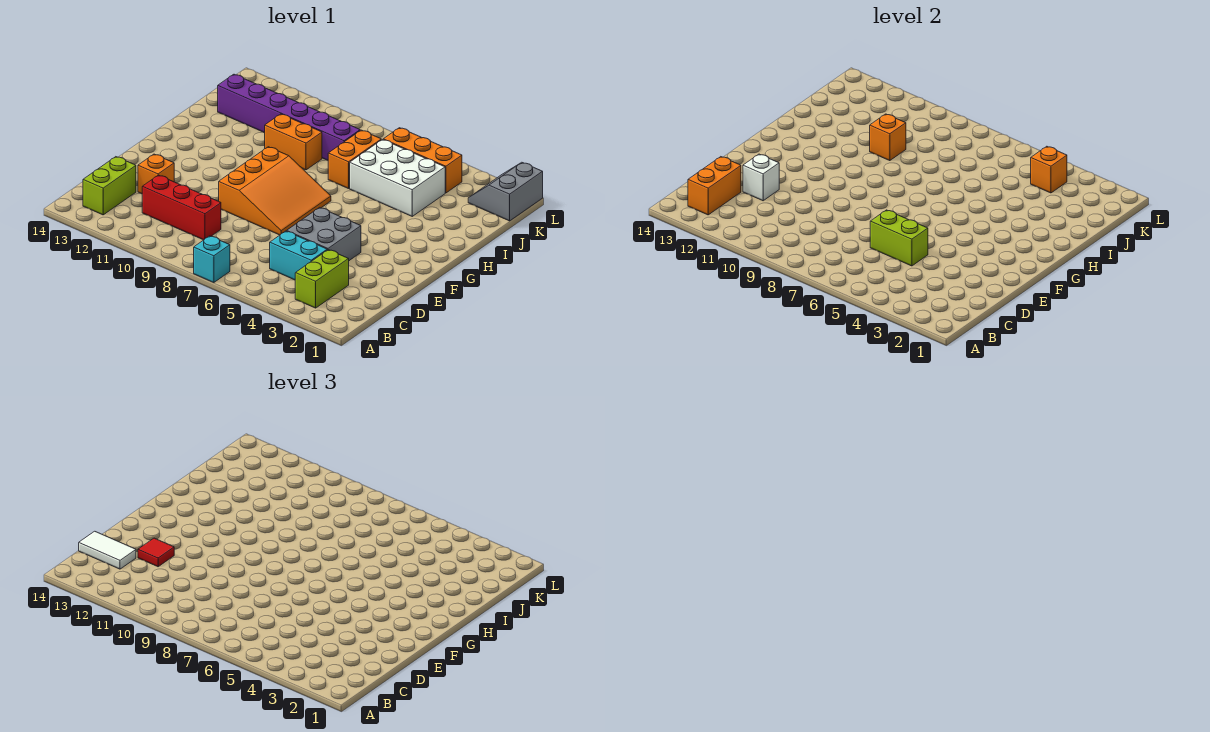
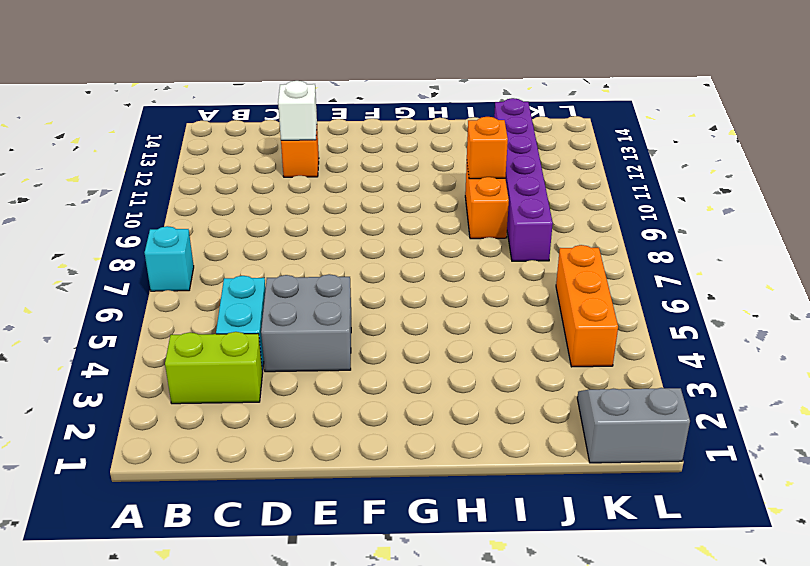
none -> lime brick B13:C13 level 1
none -> red brick C9:C11 level 1
none -> orange slope E7:G9 level 1 top 9

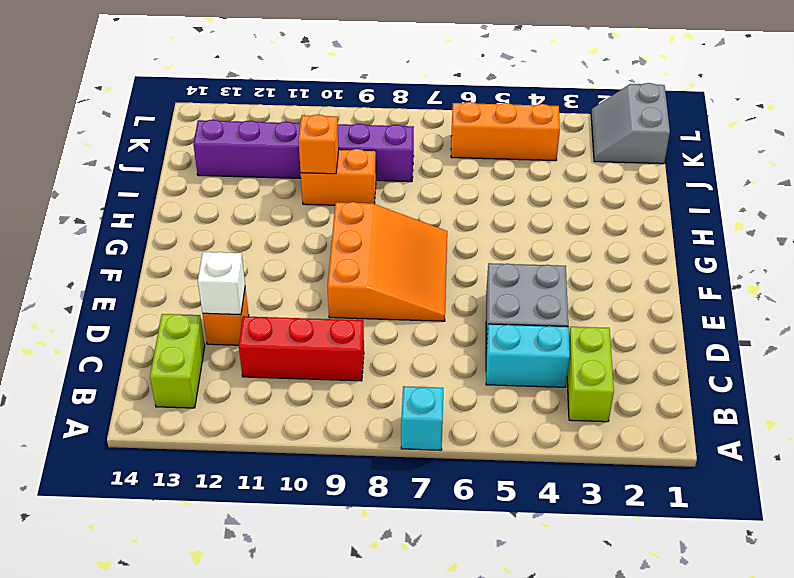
none -> white brick I4:J6 level 1
none -> orange brick I7:J7 level 1
none -> orange brick B13:C13 level 2

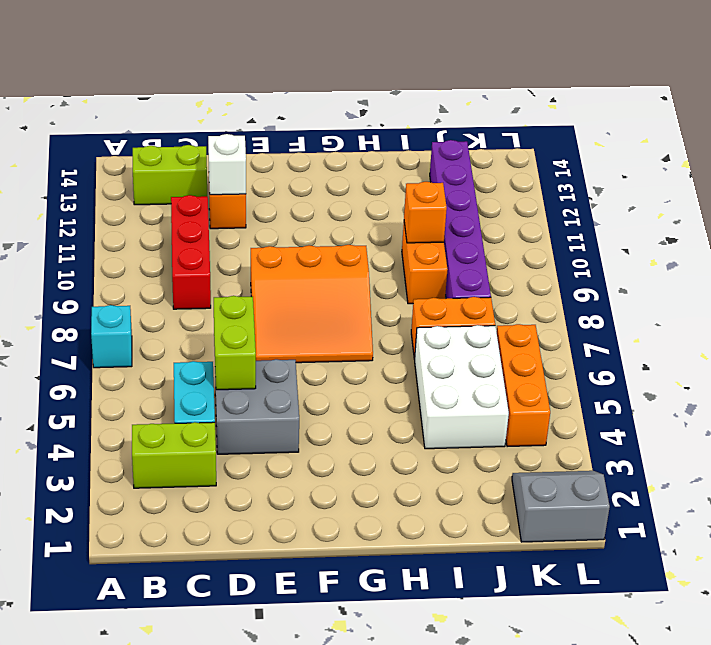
none -> orange brick B13:C13 level 2
none -> orange brick K4 level 2
none -> white tile C13:C14 level 3

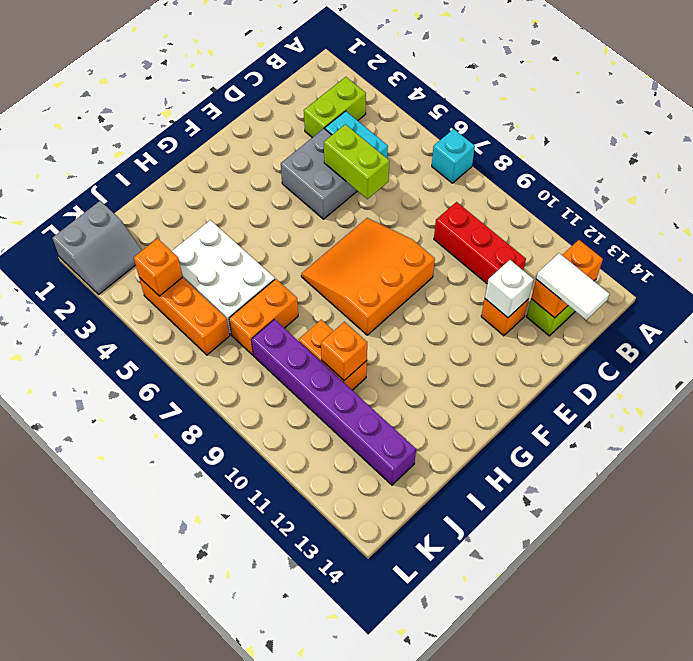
none -> red tile D12 level 3

